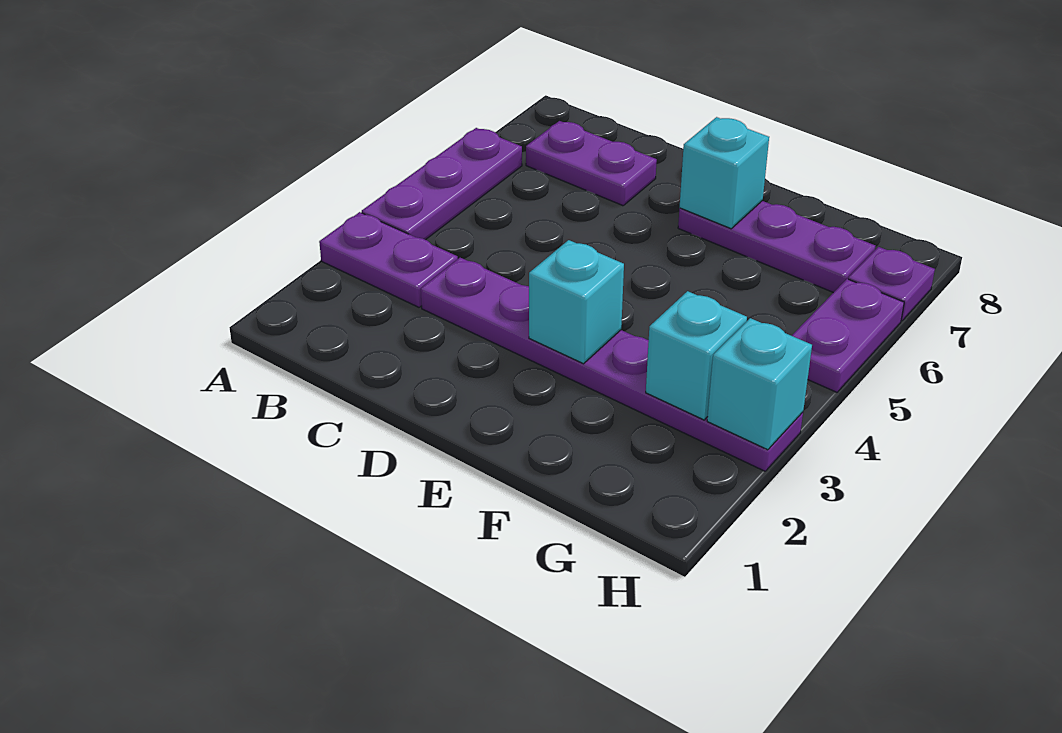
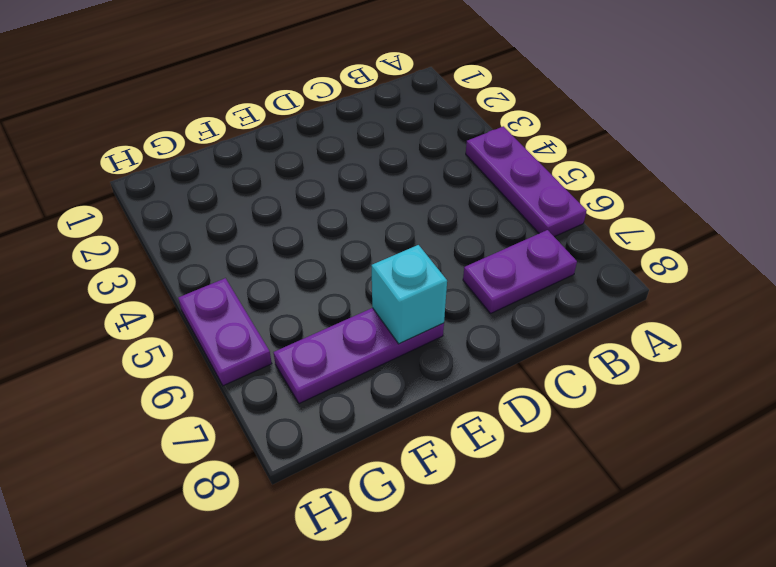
none -> purple plate A3:B3 level 1
none -> purple plate C3:H3 level 1

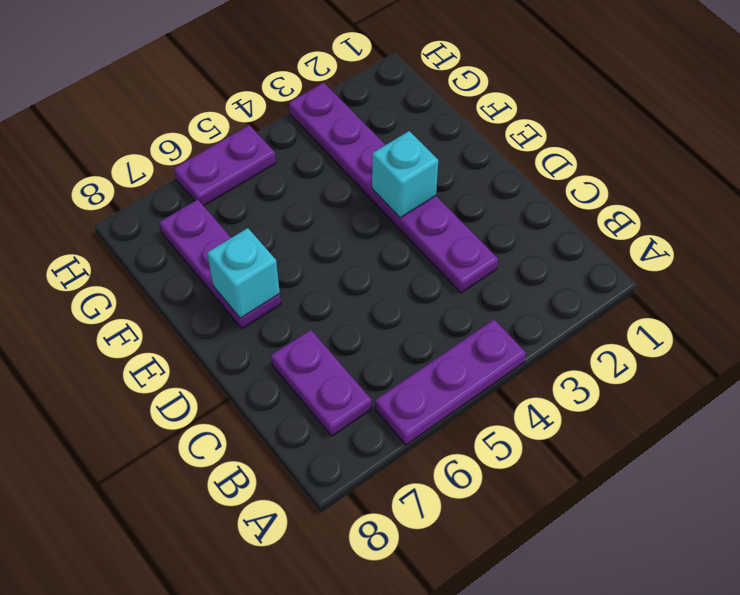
none -> purple plate A3:B3 level 1
none -> purple plate H7 level 1

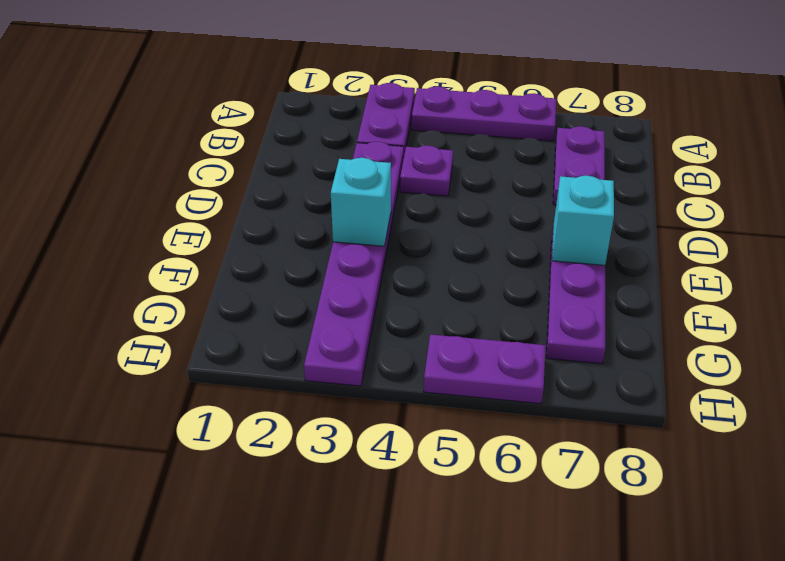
purple plate C4 level 1 -> purple plate H7 level 1
none -> cyan brick G3 level 2
none -> cyan brick H3 level 2

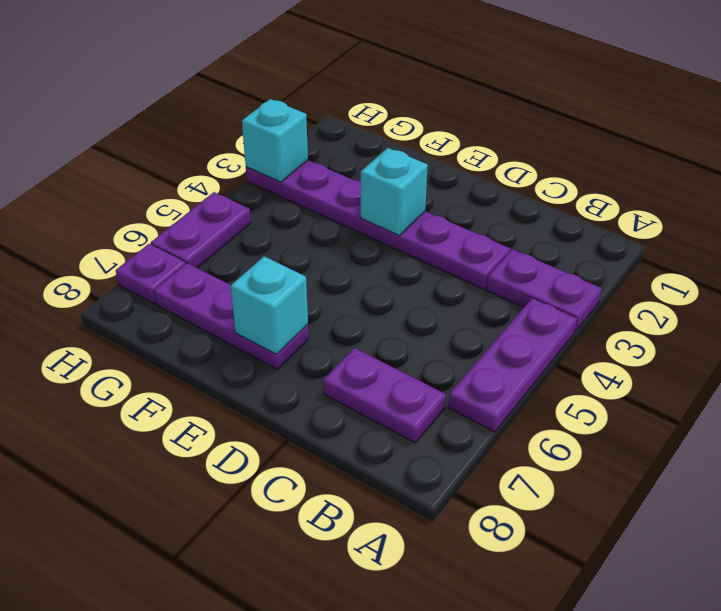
none -> cyan brick G3 level 2

